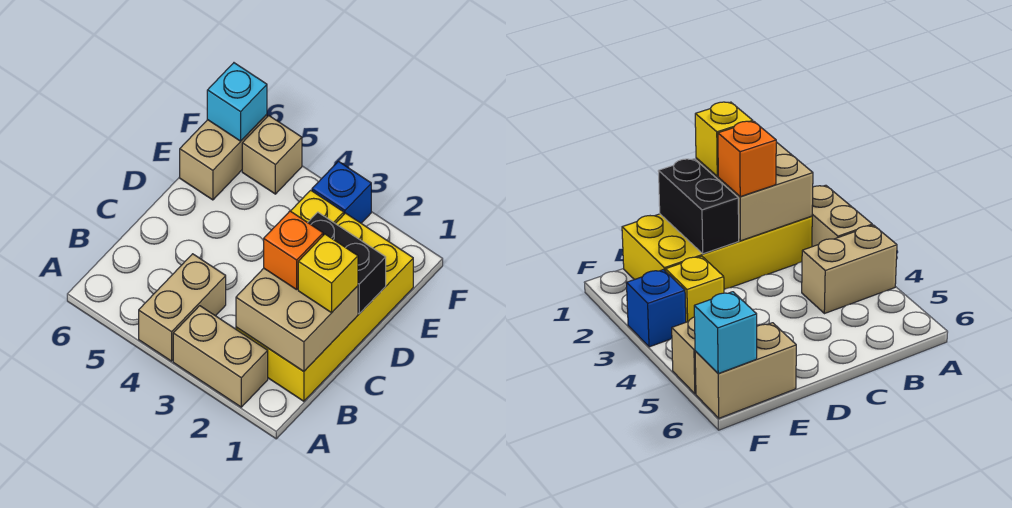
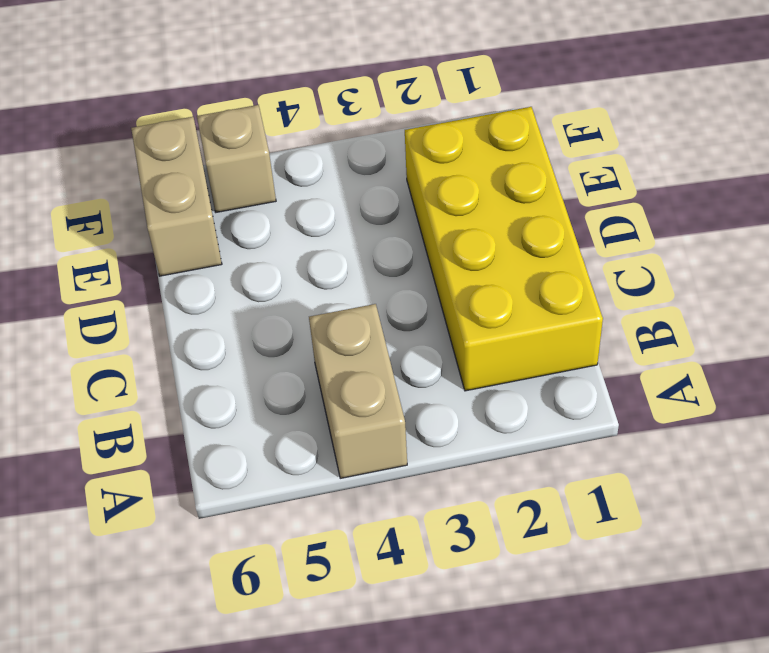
none -> tan brick A2:A3 level 1
none -> yellow brick E3 level 1
none -> blue brick F3 level 1

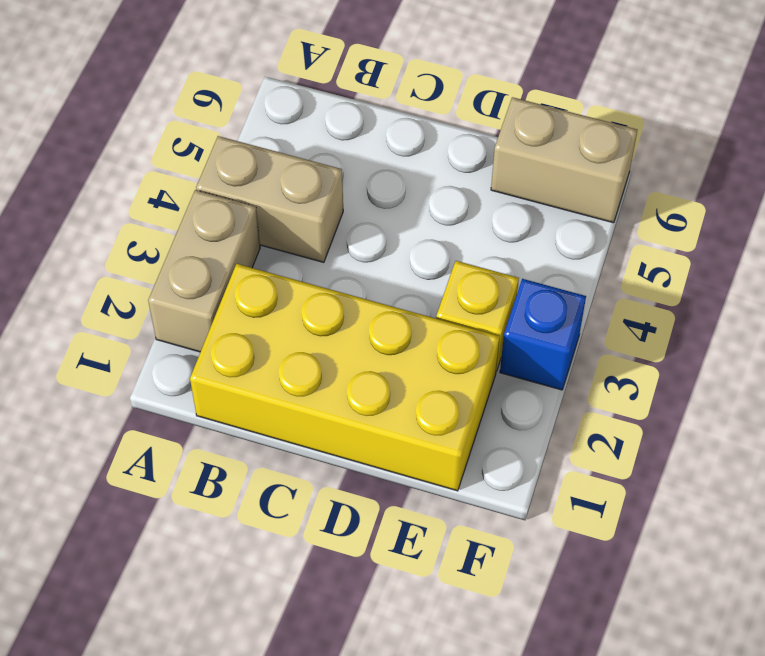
none -> tan brick F5 level 1
none -> tan brick B1:C2 level 2
none -> black brick D1:D2 level 2

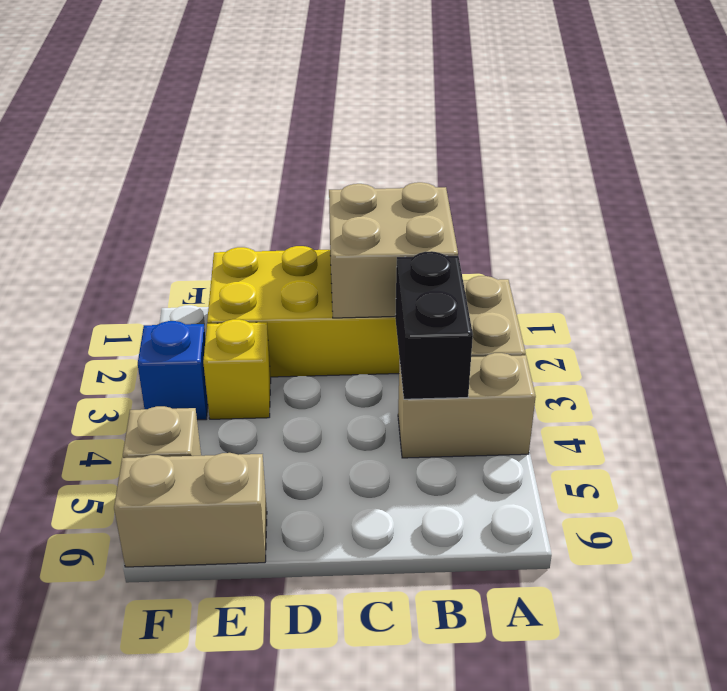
black brick B3:B4 level 2 -> black brick D1:D2 level 2
none -> cyan brick F6 level 2
none -> yellow brick C1 level 3
none -> orange brick C2 level 3

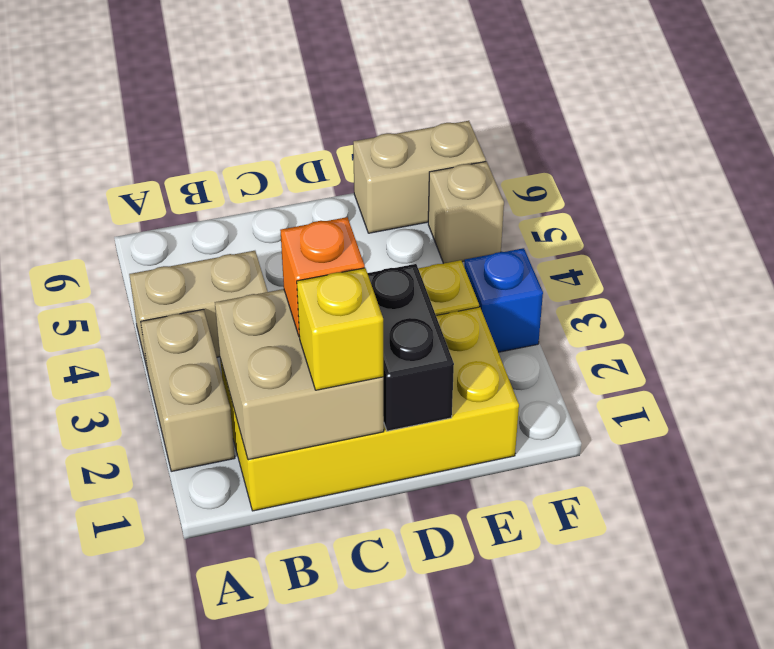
none -> cyan brick F6 level 2

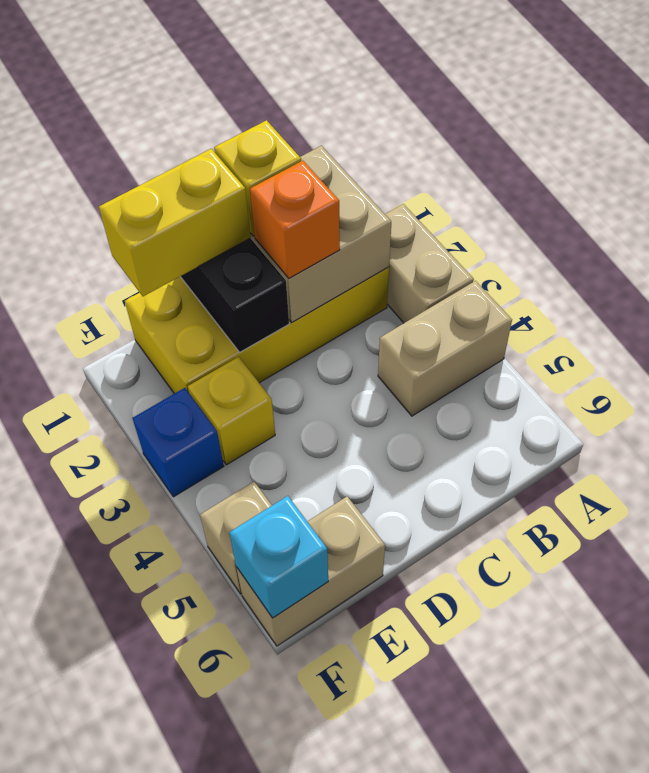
yellow brick D1:E1 level 3 -> none

